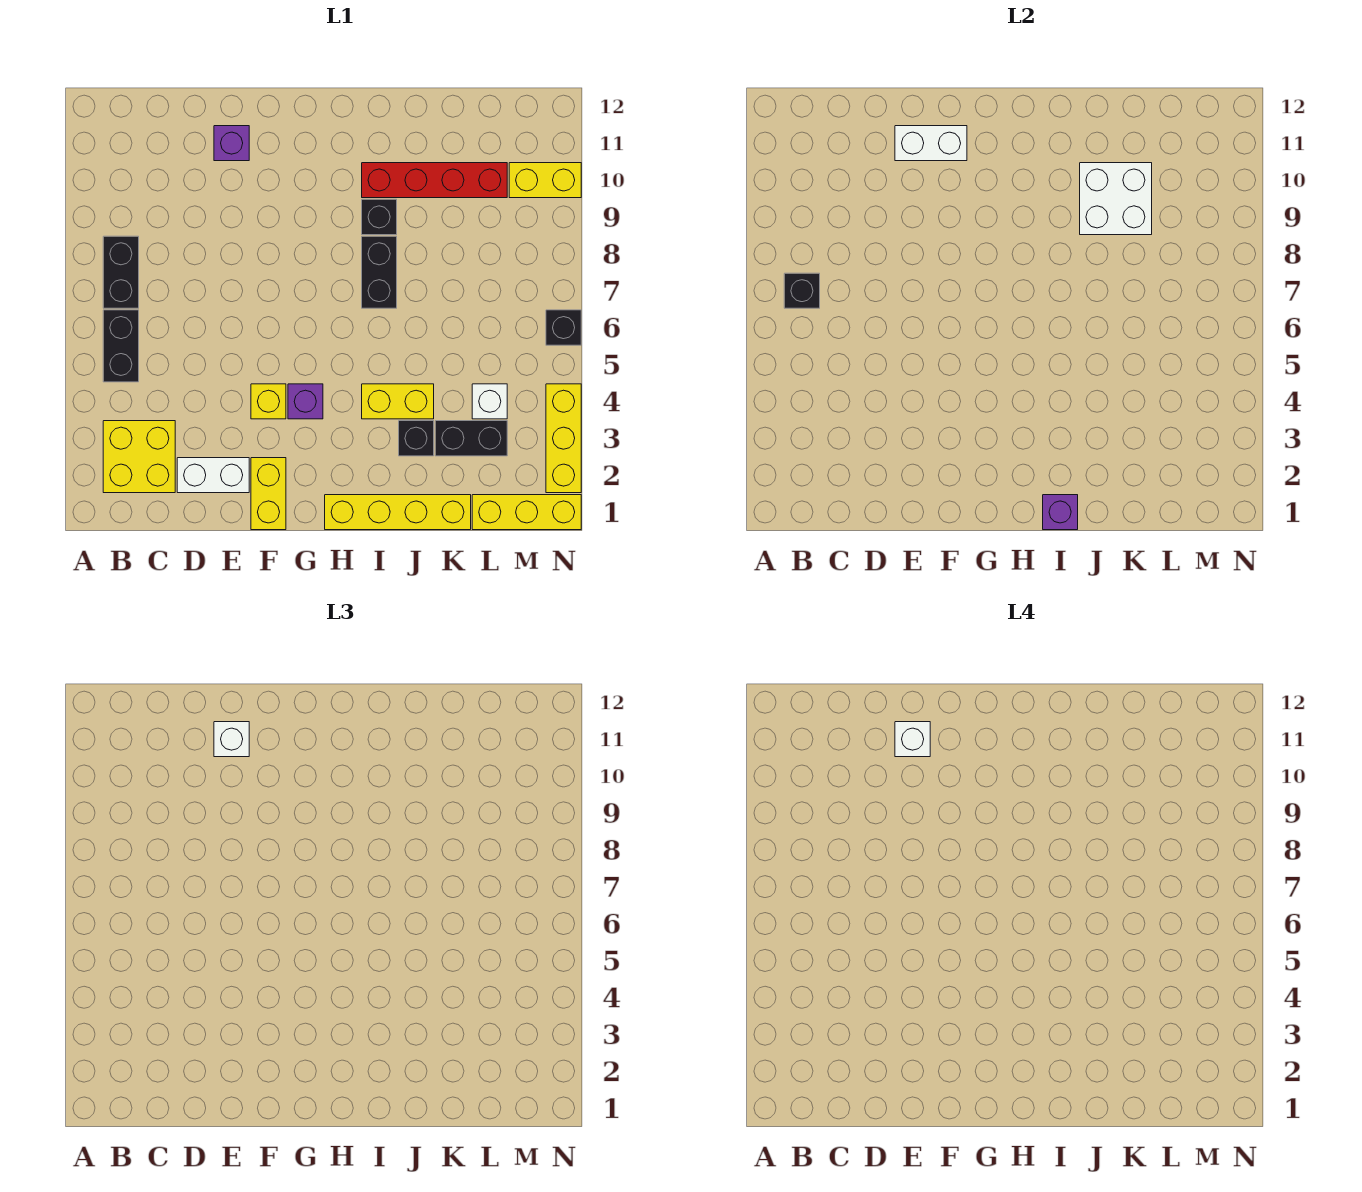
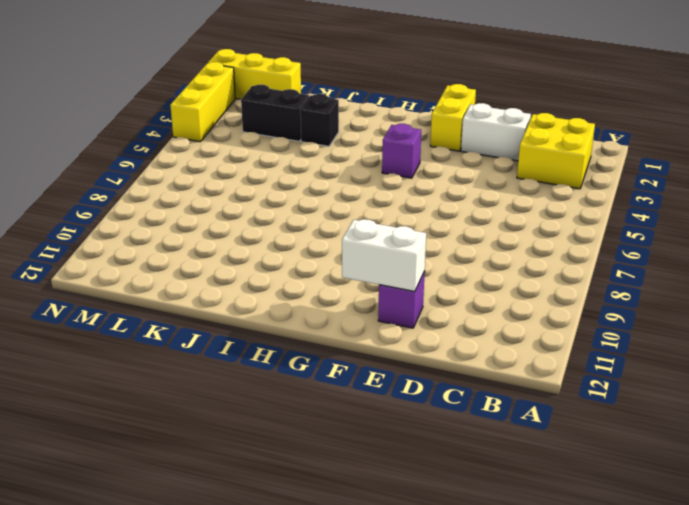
none -> black brick B5:B6 level 1
none -> black brick B7:B8 level 1
none -> yellow brick F4 level 1

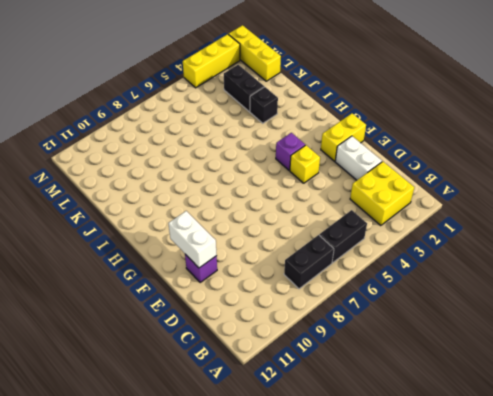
none -> yellow brick H1:K1 level 1
none -> yellow brick I4:J4 level 1
none -> black brick I7:I8 level 1

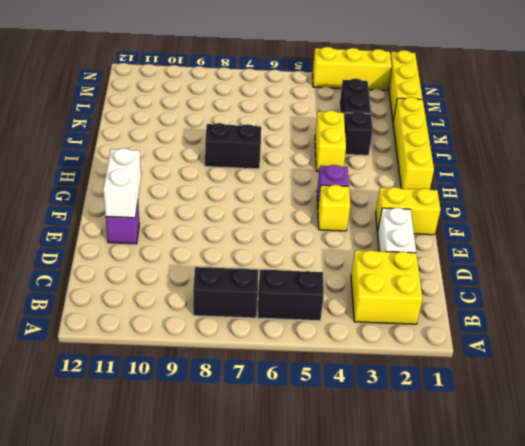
none -> black brick I9 level 1
none -> red brick I10:L10 level 1
none -> white brick L4 level 1

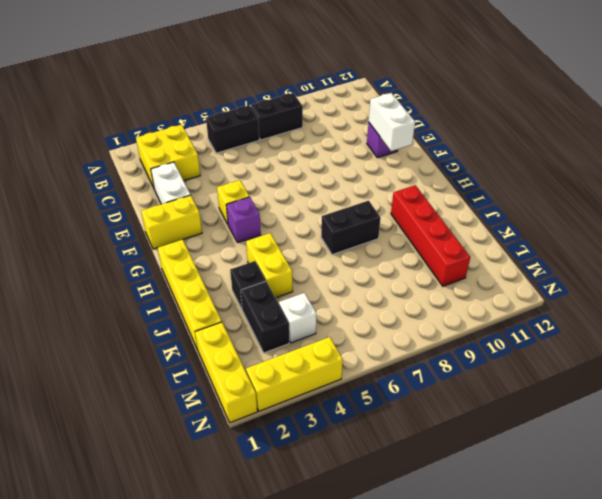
none -> black brick I9 level 1
none -> yellow brick M10:N10 level 1
none -> black brick N6 level 1

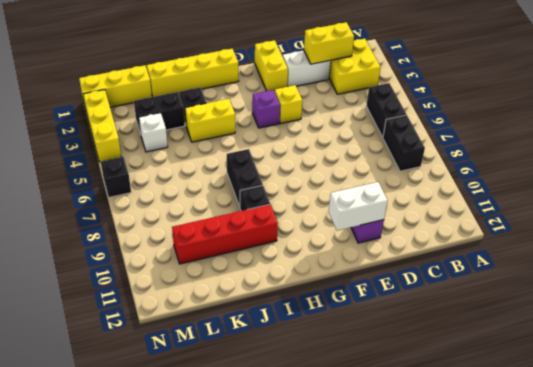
yellow brick C2:D2 level 2 -> yellow brick M10:N10 level 1
none -> black brick B7 level 2
none -> purple brick I1 level 2
none -> white brick J9:K10 level 2

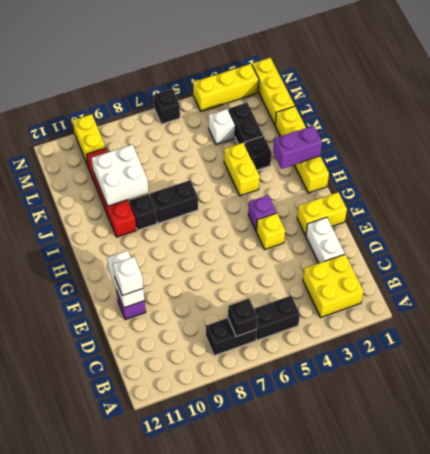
purple brick I1:I2 level 2 -> purple brick I1 level 2
none -> white brick E11 level 4

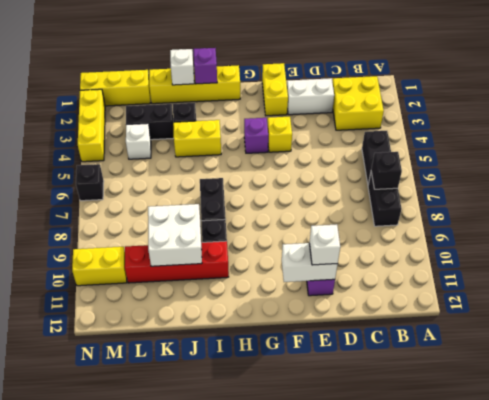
white brick J1 level 2 -> white brick E11 level 4

